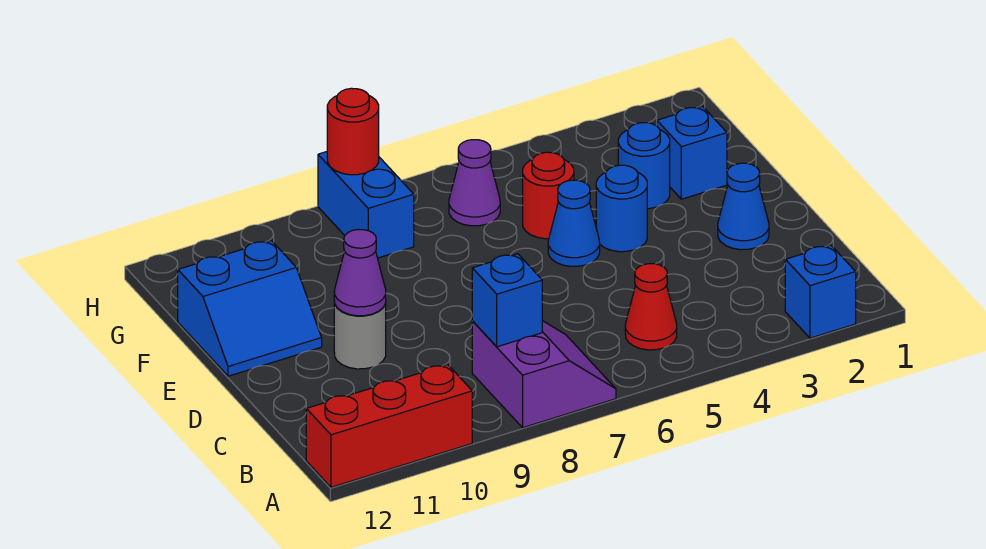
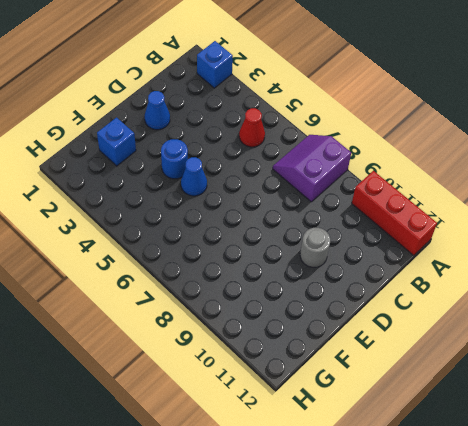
none -> blue slope E11:F12 level 1 top F
none -> blue round brick F3 level 1
none -> red round brick F5 level 1

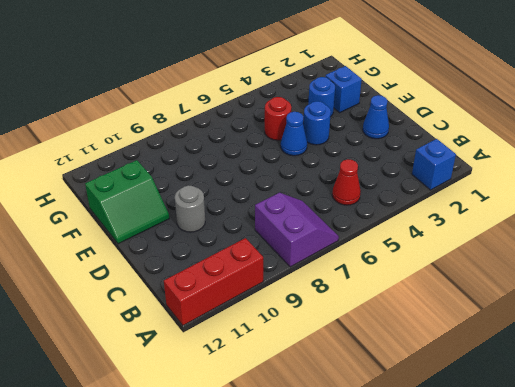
green slope E11:F12 level 1 top F -> blue slope E11:F12 level 1 top F
none -> purple cone G6 level 1
none -> blue brick G8:H8 level 1
none -> blue brick B8 level 2

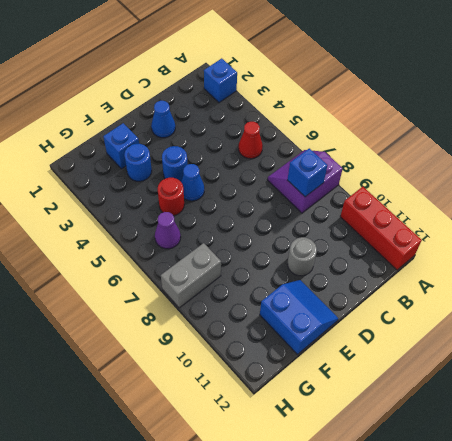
grey brick G8:H8 level 1 -> blue brick G8:H8 level 1
none -> purple cone D10 level 2
none -> red round brick H8 level 2

